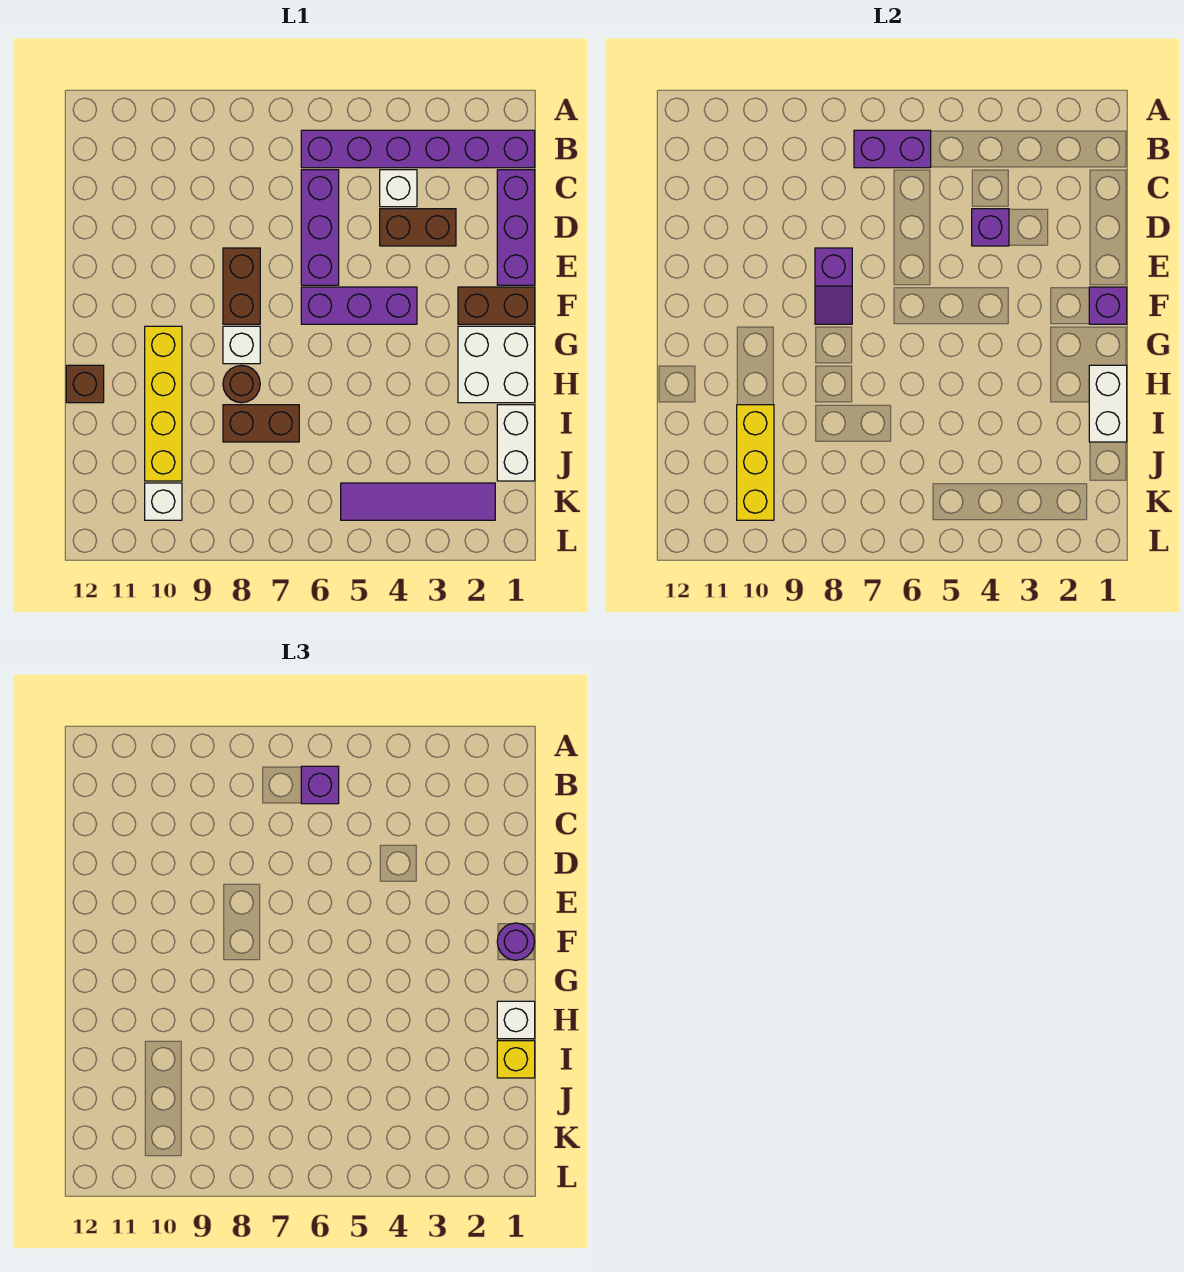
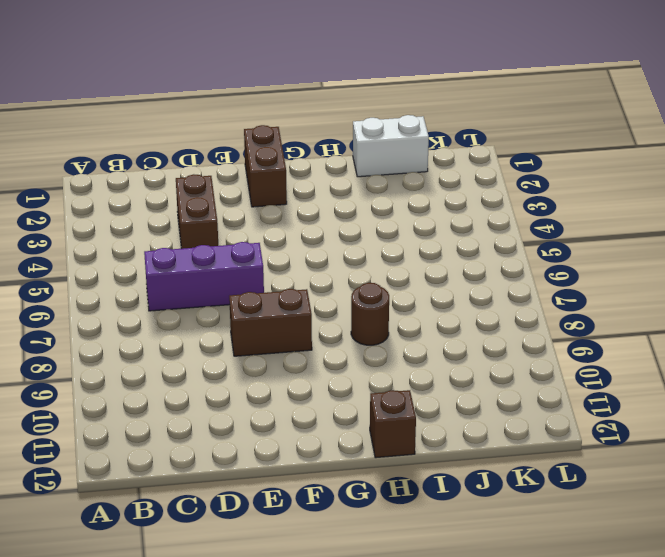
none -> purple brick B1:B6 level 1
none -> purple brick C1:E1 level 1
none -> white brick C4 level 1

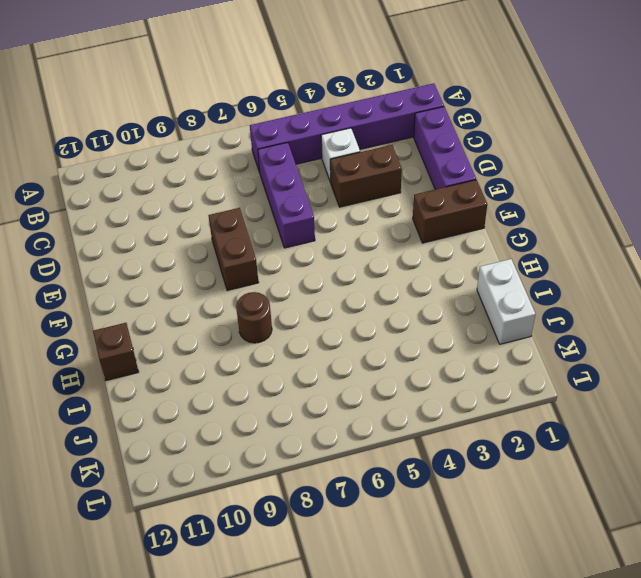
none -> purple brick F4:F6 level 1
none -> white brick G1:H2 level 1
none -> white brick G8 level 1

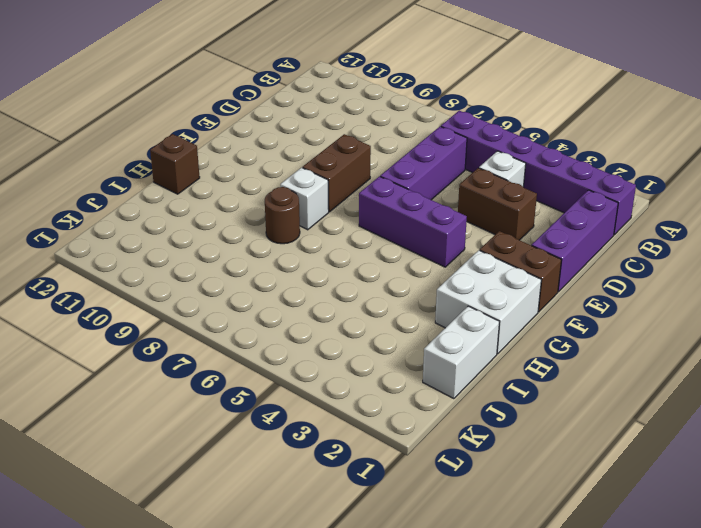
none -> yellow brick G10:J10 level 1
none -> brown brick I7:I8 level 1
none -> purple tile K2:K5 level 1

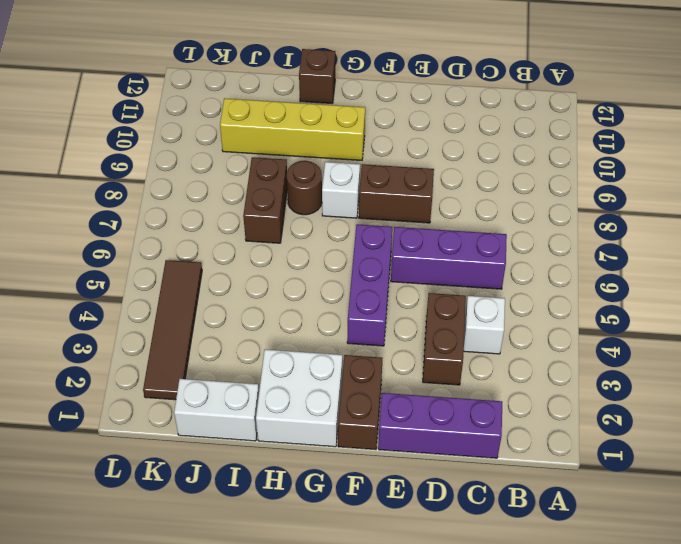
brown tile K2:K5 level 1 -> purple tile K2:K5 level 1
none -> purple brick B1:B6 level 1
none -> white brick K10 level 1
none -> purple brick B6:B7 level 2

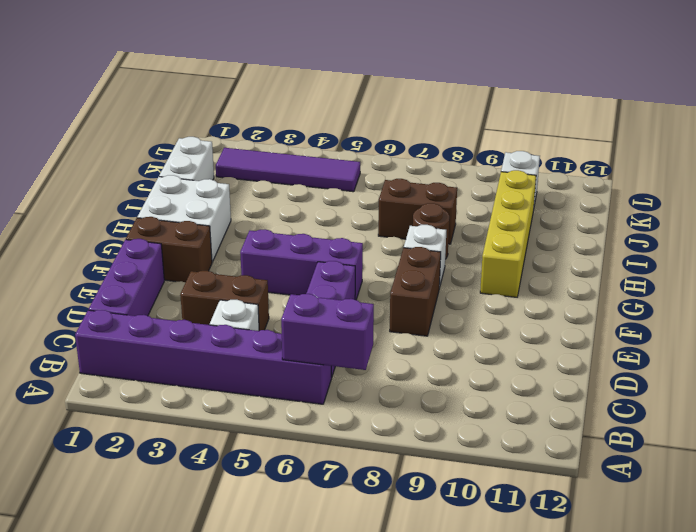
none -> brown brick H12 level 1
none -> purple brick D4 level 2
none -> purple slope E8:F8 level 2 top E

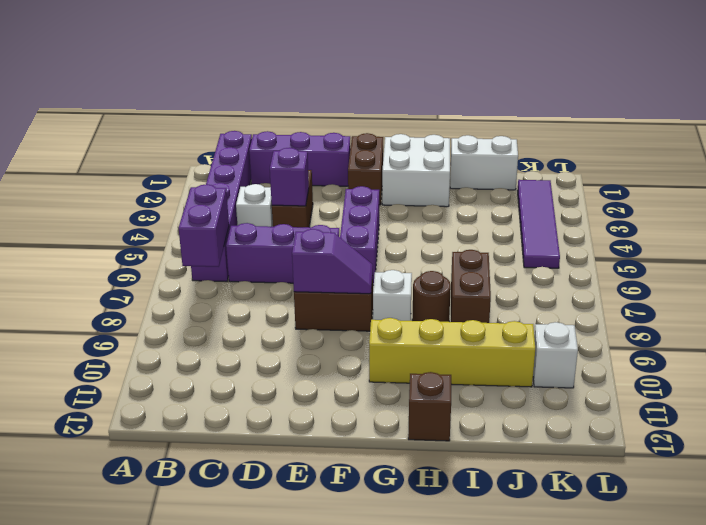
none -> purple brick F1 level 2
none -> white brick H1:I1 level 2
none -> yellow brick I10:K10 level 2

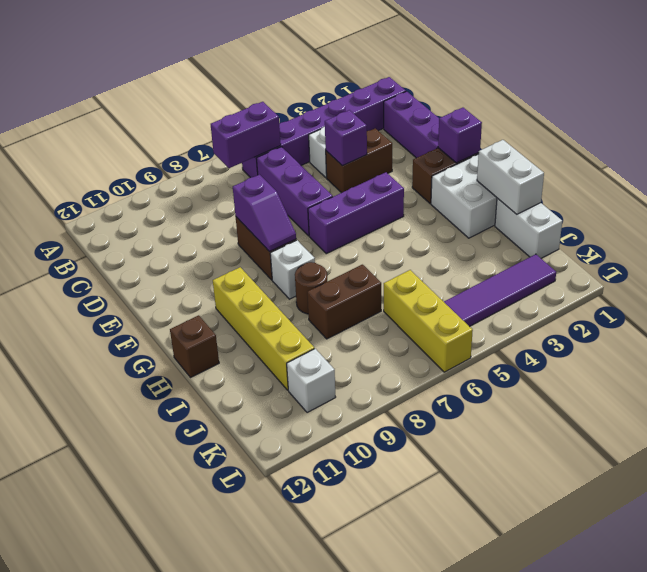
yellow brick J6:L6 level 1 -> yellow brick I10:K10 level 2
none -> purple brick B6 level 3
none -> purple round brick F1 level 3
none -> white brick H1 level 3

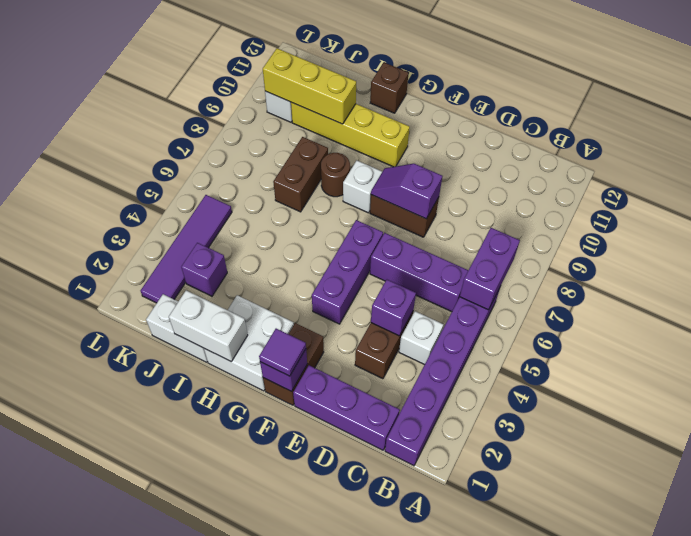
purple tile F1 level 3 -> purple round brick F1 level 3
purple brick J3 level 1 -> purple brick B6 level 3
none -> white brick H1 level 3
none -> yellow brick I1 level 3

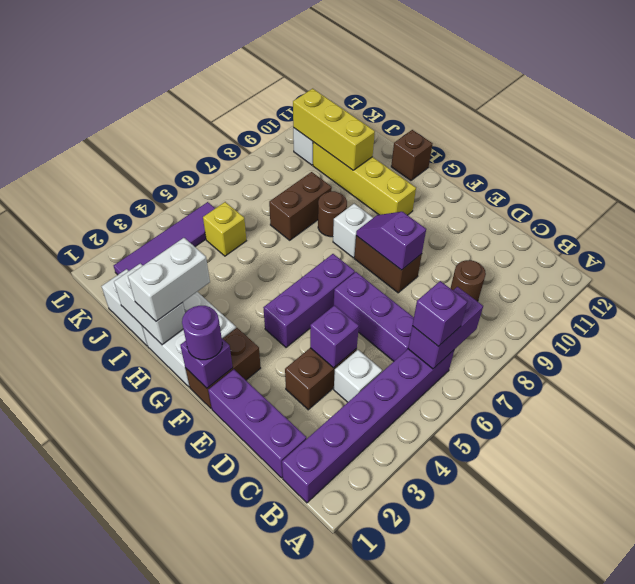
brown round brick C9 level 1 -> none
white brick H1:H2 level 3 -> white brick H1 level 3
yellow brick J5 level 1 -> yellow brick I1 level 3

